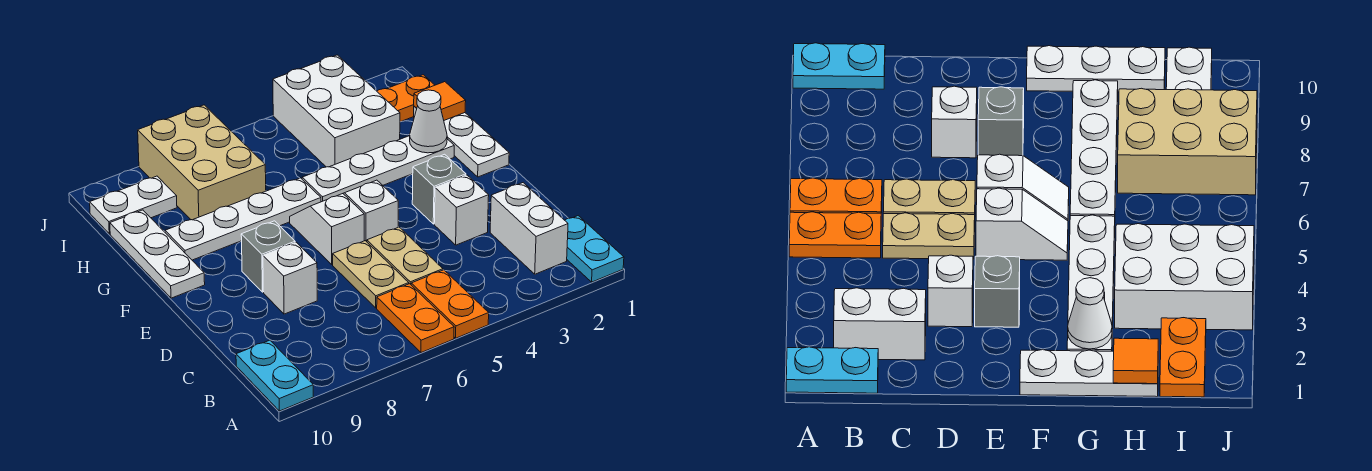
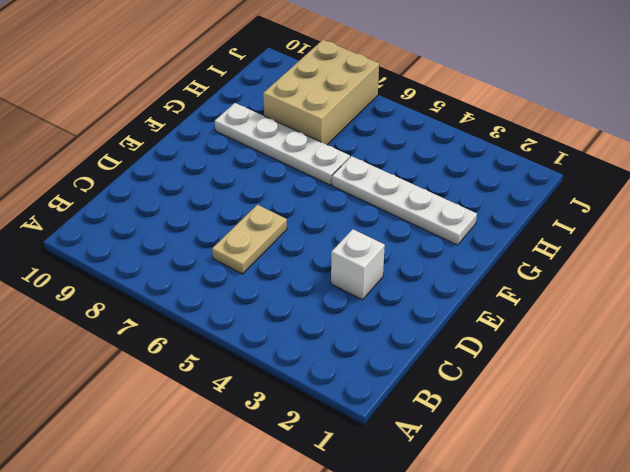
none -> cyan plate A1:B1 level 1
none -> orange plate A5:B5 level 1
none -> orange plate A6:B6 level 1

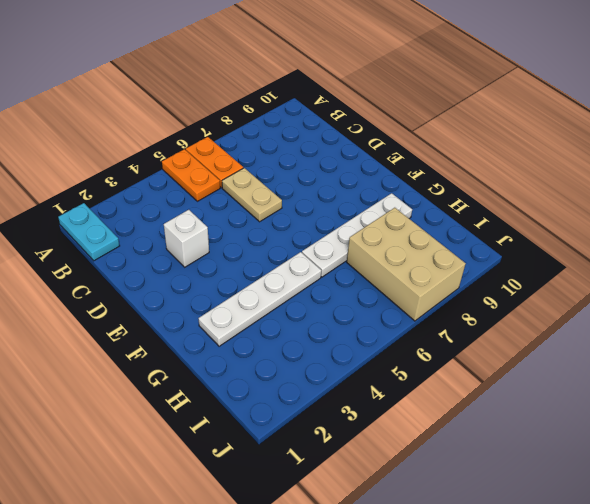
none -> cyan plate A10:B10 level 1
none -> white brick B2:C2 level 1
none -> tan plate C5:D5 level 1

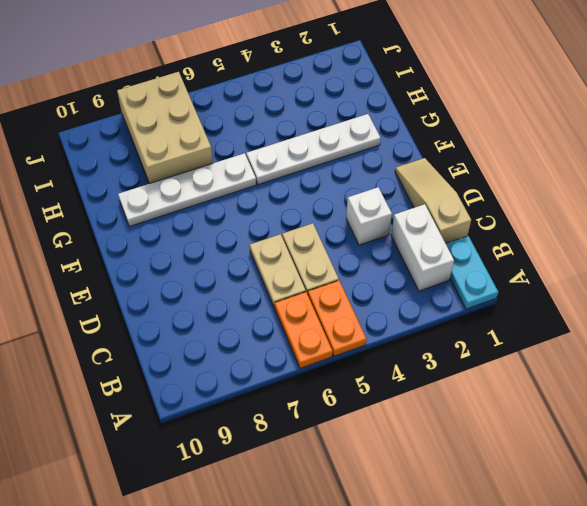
tan slope C1:E1 level 1 top C -> none
none -> cyan plate A10:B10 level 1
none -> white brick D8 level 1
none -> grey brick E3 level 1

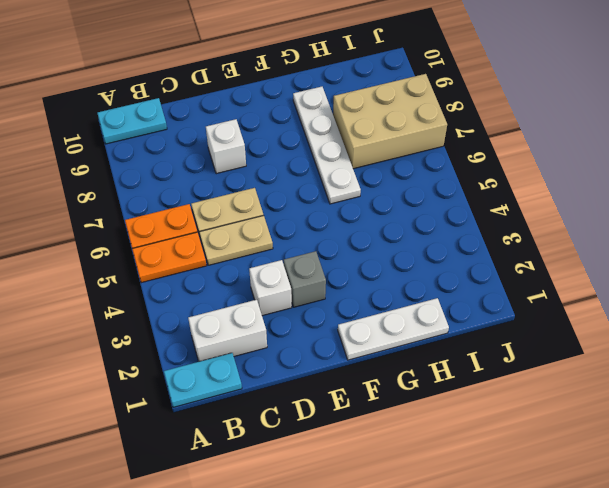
none -> white slope E5:F5 level 1 top E
none -> white slope E6:F6 level 1 top E
none -> grey brick E8 level 1

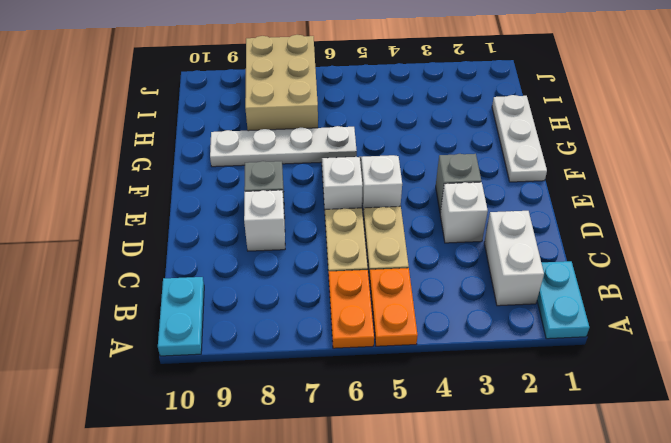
none -> white plate F10:H10 level 1
none -> white plate G2:G5 level 1
none -> white brick H3:J4 level 1

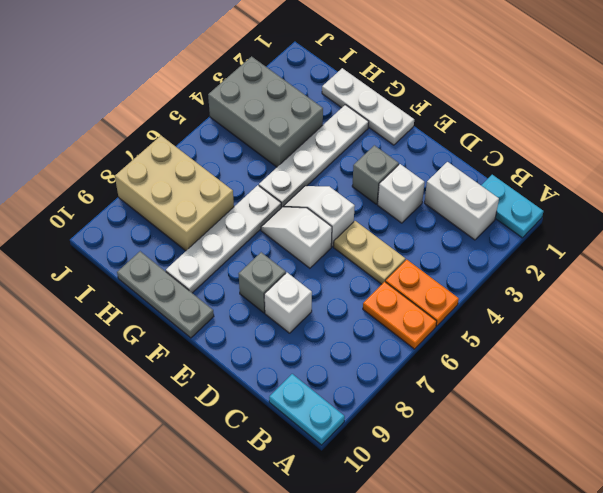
grey plate F10:H10 level 1 -> white plate F10:H10 level 1
grey brick H3:J4 level 1 -> white brick H3:J4 level 1
none -> tan plate C6:D6 level 1
none -> orange plate I1:I2 level 1
none -> white plate I9:I10 level 1

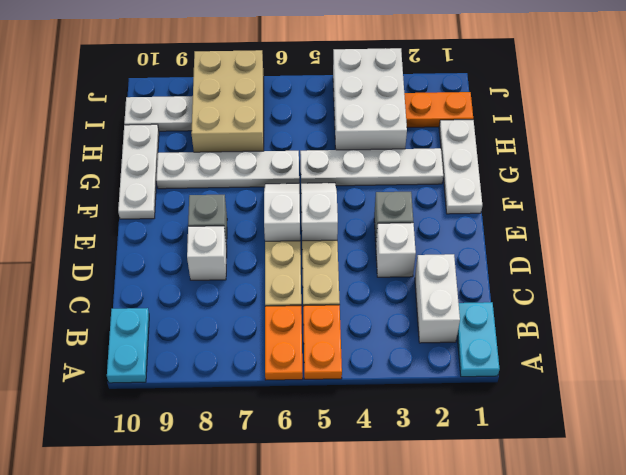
none -> white cone G2 level 2
none -> orange tile H1 level 2

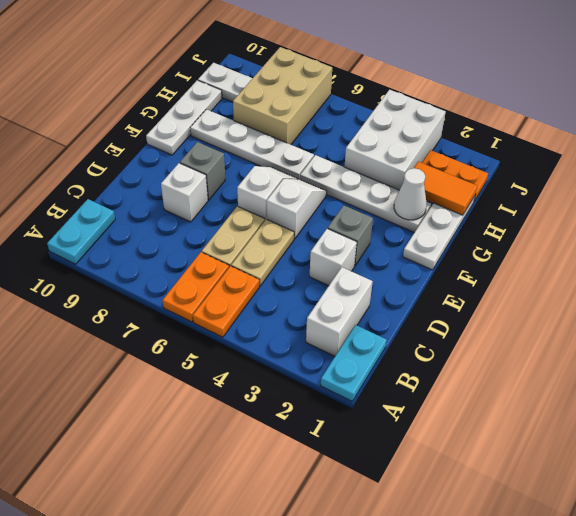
orange tile H1:H2 level 2 -> orange tile H1 level 2

